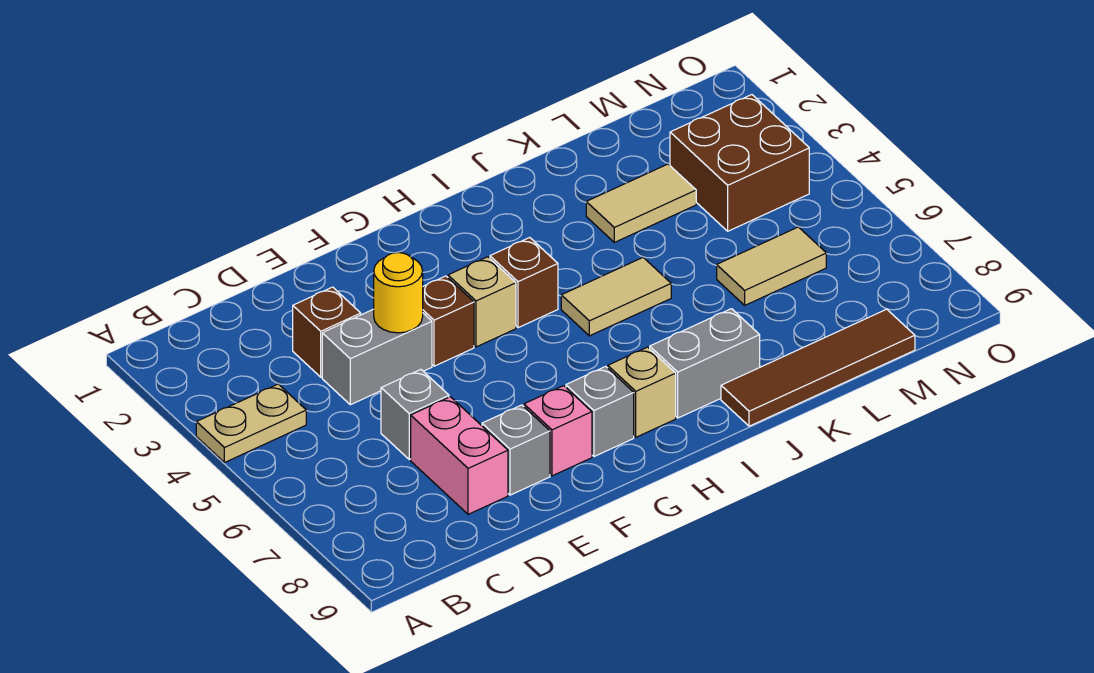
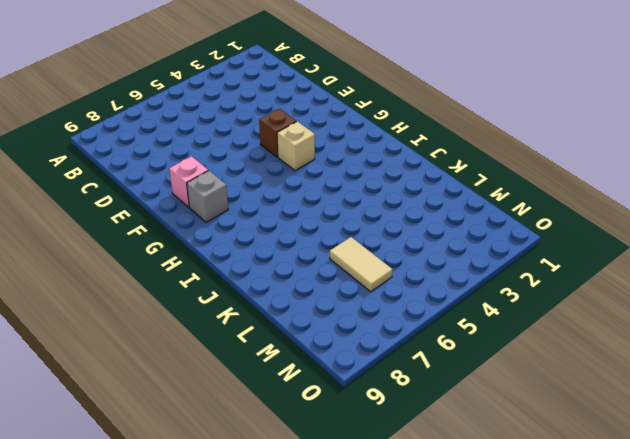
none -> tan plate A4:B4 level 1
none -> brown brick D3 level 1
none -> grey brick D4:E4 level 1

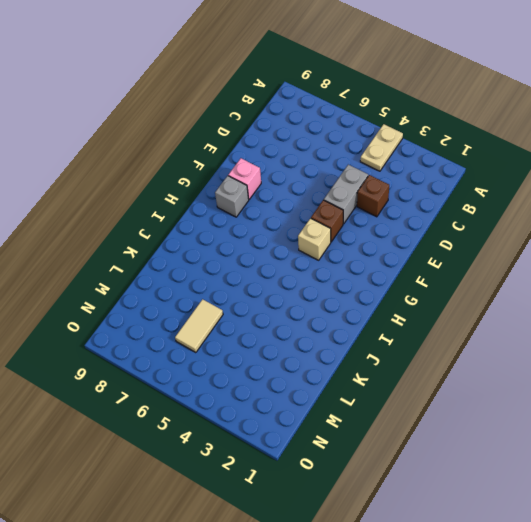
none -> grey brick D6 level 1
none -> pink brick D7:D8 level 1
none -> grey brick E8 level 1

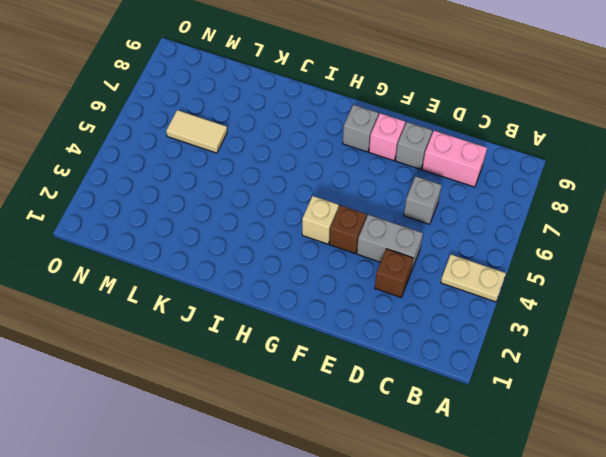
pink brick C8:D8 level 1 -> pink brick D7:D8 level 1
none -> brown brick H4 level 1
none -> tan brick H8 level 1
none -> tan tile I5:J5 level 1

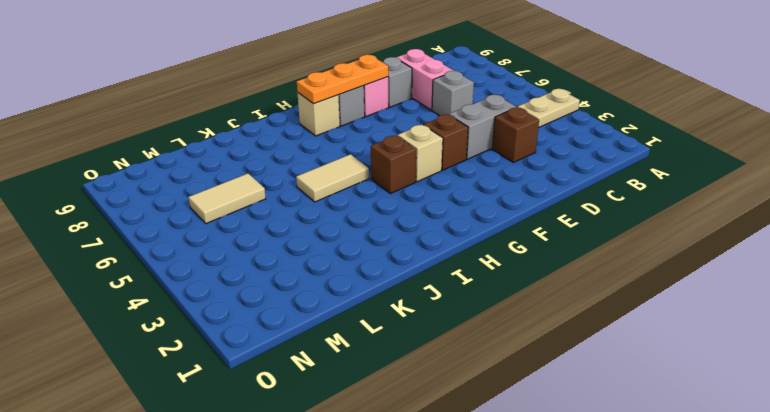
orange plate F8:H8 level 2 -> none
none -> grey brick I8:J8 level 1
none -> brown tile J9:M9 level 1
none -> tan tile K3:L3 level 1

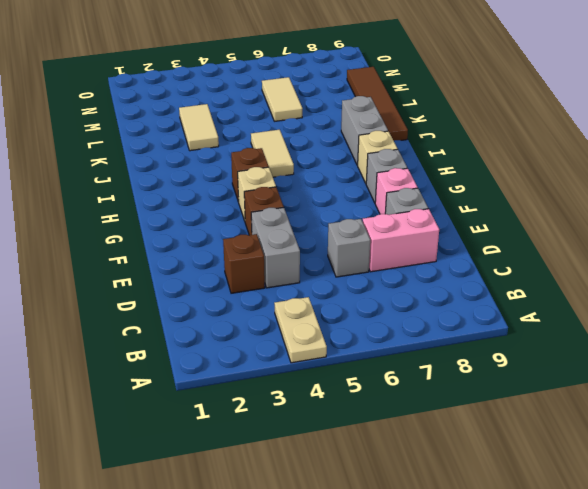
none -> brown brick M3:N4 level 1
none -> yellow round brick E4 level 2

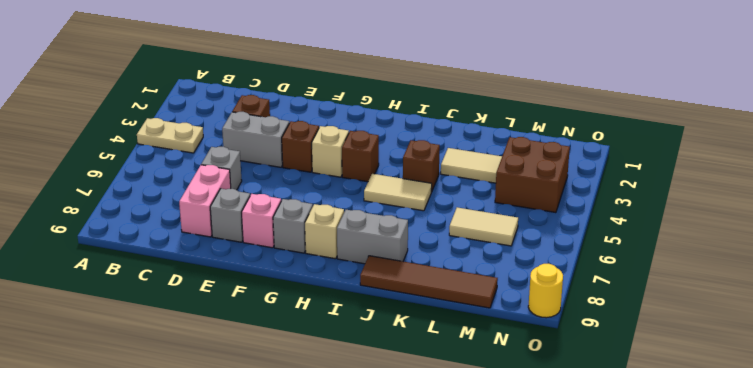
brown brick J4 level 1 -> none
yellow round brick O9 level 1 -> yellow round brick E4 level 2

